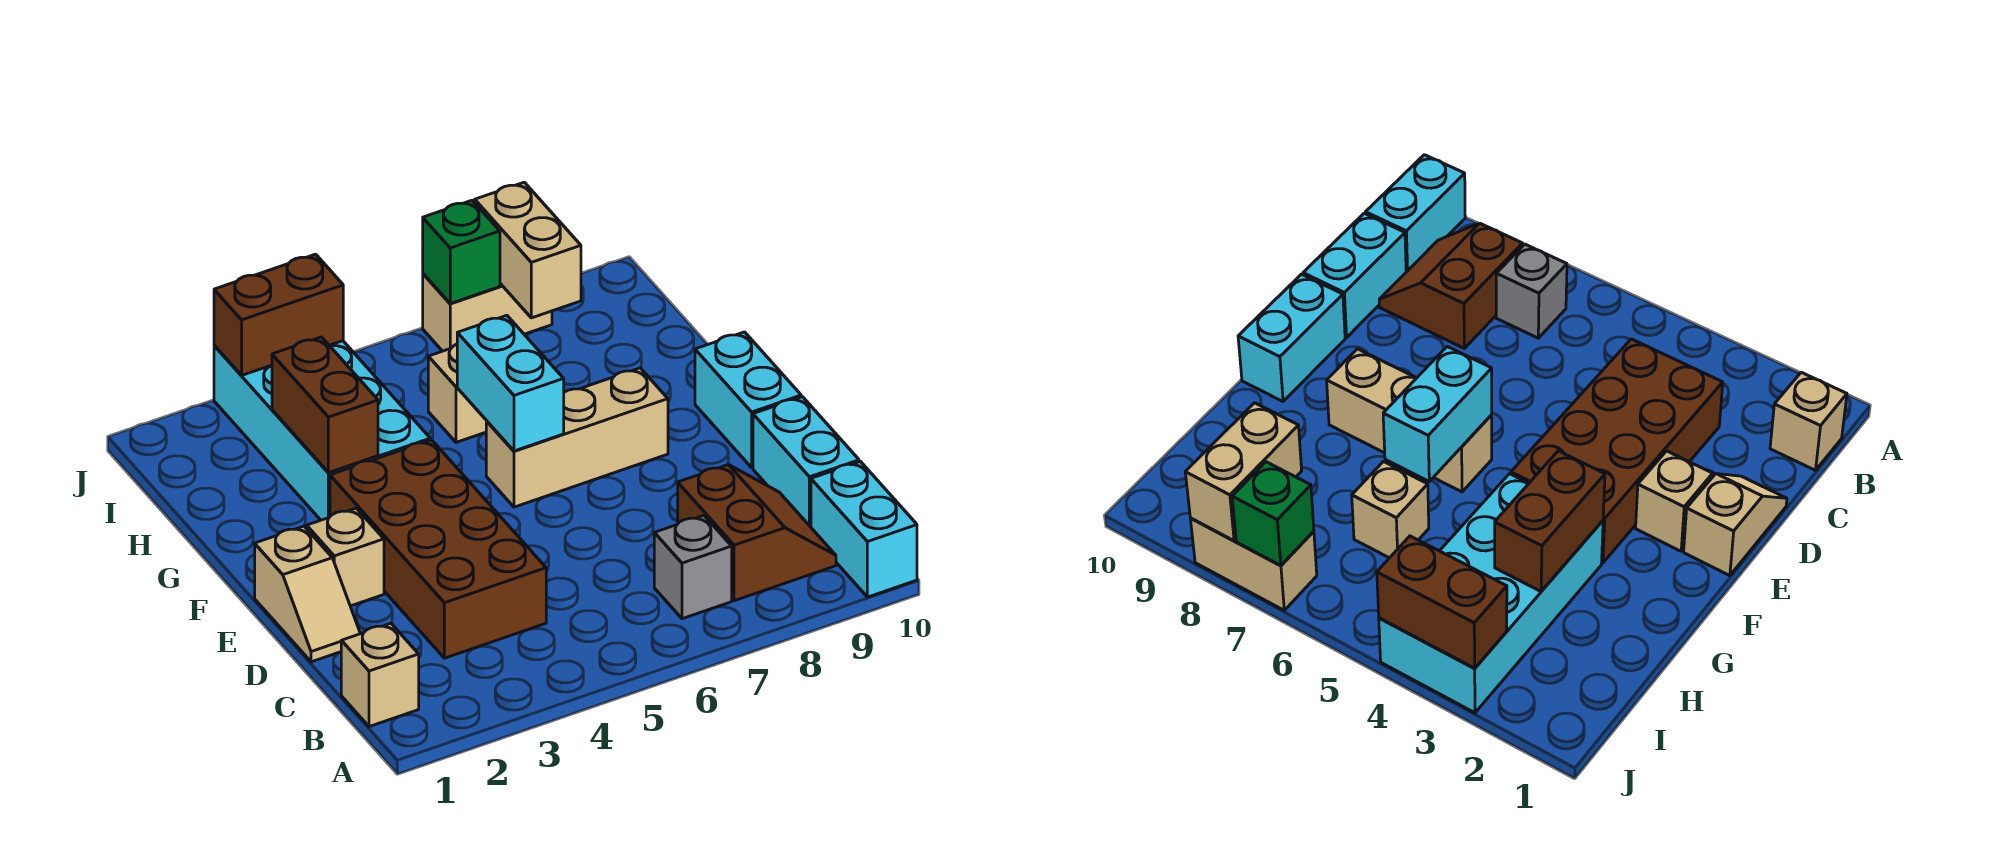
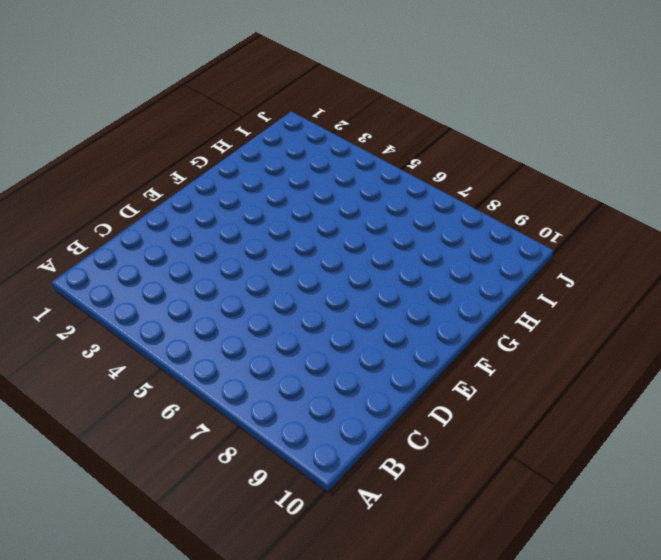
none -> cyan brick A10:B10 level 1
none -> tan brick B1 level 1
none -> grey brick B7 level 1

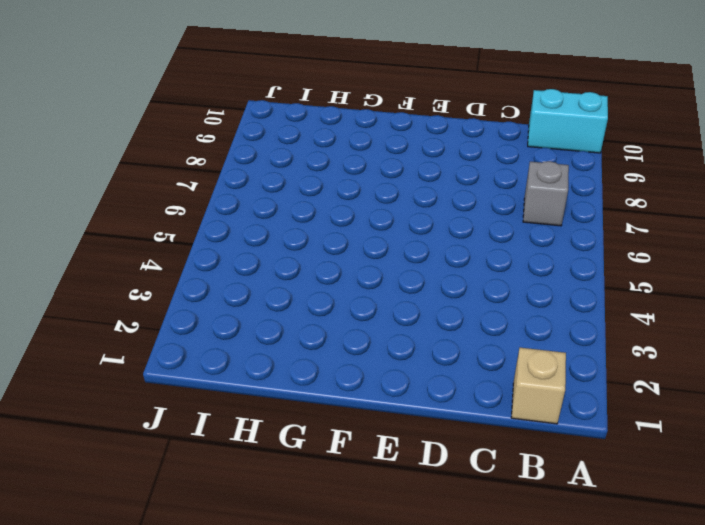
none -> brown slope B8:C9 level 1 top 8
none -> brown brick C3:F4 level 1
none -> cyan brick C10:D10 level 1

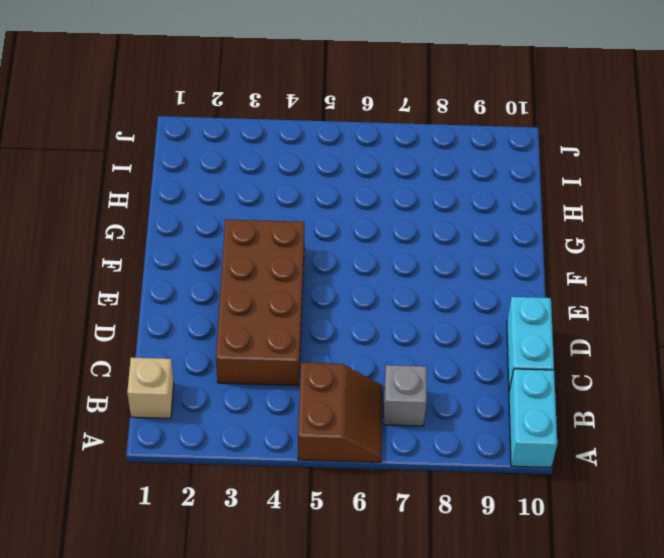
brown slope A5:B6 level 1 top 5 -> brown slope B8:C9 level 1 top 8
none -> tan slope D1:E1 level 1 top E
none -> tan brick E2 level 1
none -> cyan brick E10:F10 level 1

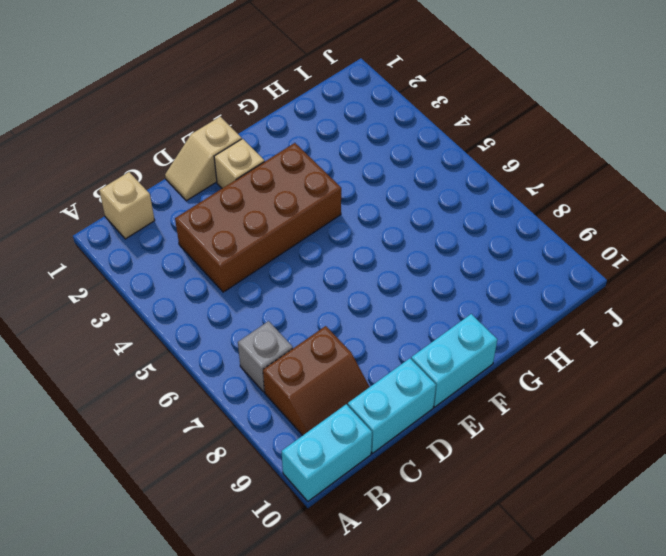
none -> tan brick F6:F8 level 1
none -> cyan brick G3:J4 level 1
none -> tan brick H6 level 1

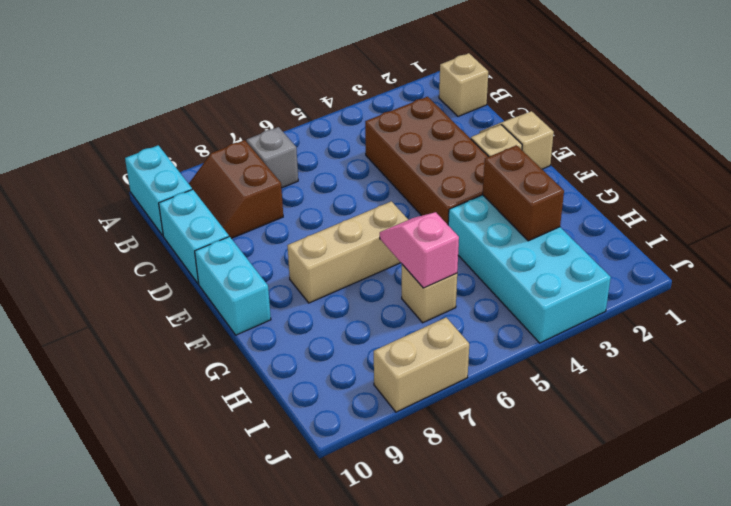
pink slope G6:H6 level 2 top H -> cyan brick F6:G6 level 2
none -> tan brick I8:J8 level 2
none -> brown brick J3:J4 level 2
none -> green brick J7 level 2

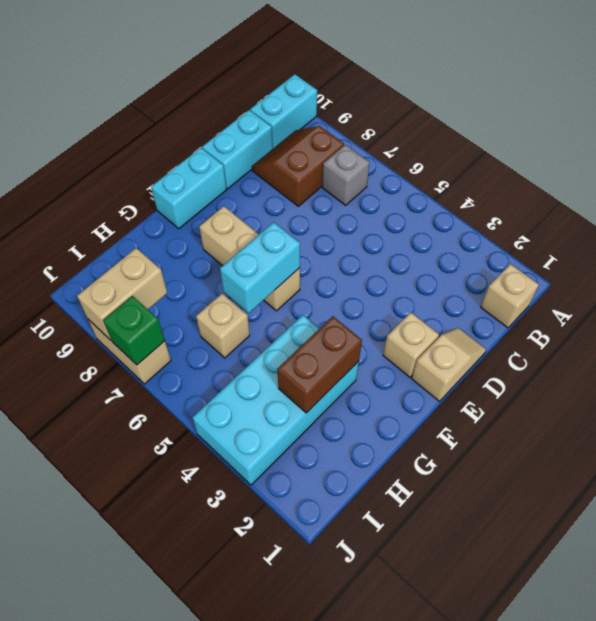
none -> brown brick C3:F4 level 1
none -> brown brick J3:J4 level 2

